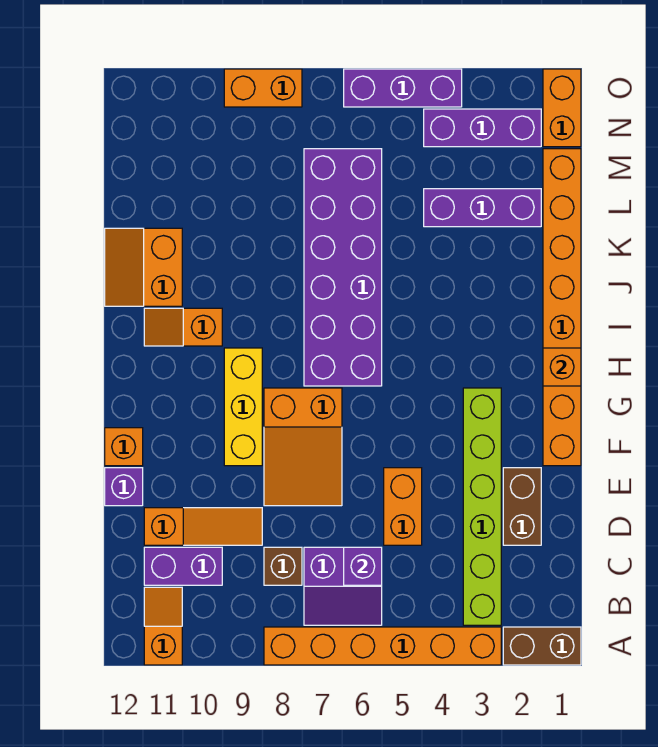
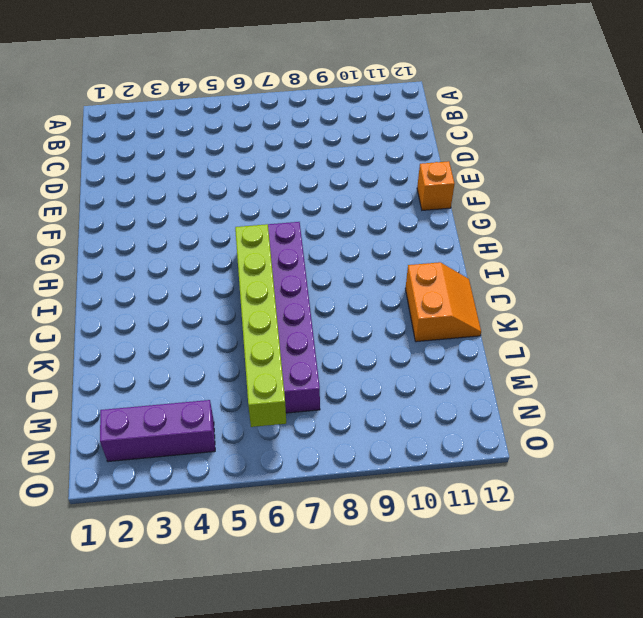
lime brick I6:N6 level 2 -> lime brick B3:G3 level 1
none -> brown brick A1:A2 level 1
none -> orange brick A3:A8 level 1
none -> orange slope A11:B11 level 1 top A

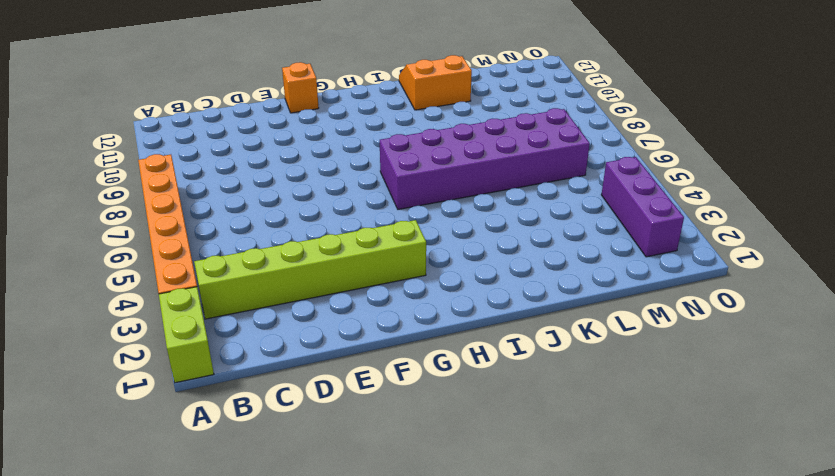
lime brick A1:A2 level 1 -> brown brick A1:A2 level 1
none -> orange slope A11:B11 level 1 top A
none -> purple slope B6:C7 level 1 top C
none -> brown brick C8 level 1

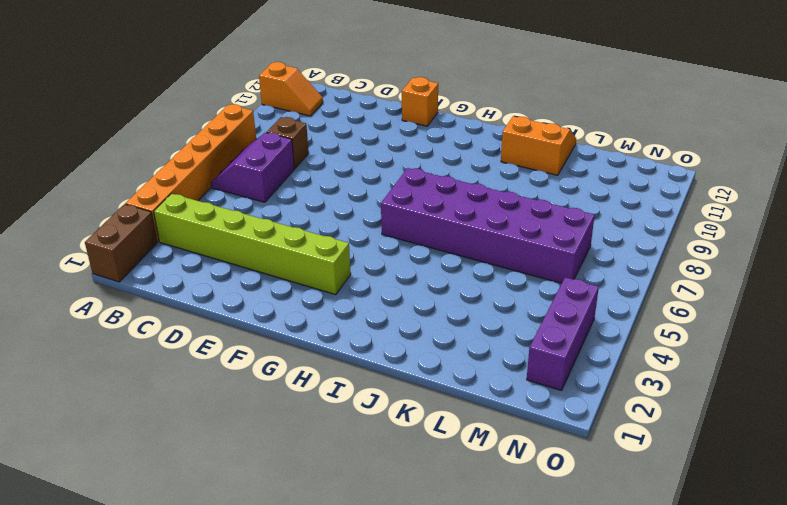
none -> purple brick C10:C11 level 1
none -> brown brick D2:E2 level 1
none -> orange brick D5:E5 level 1

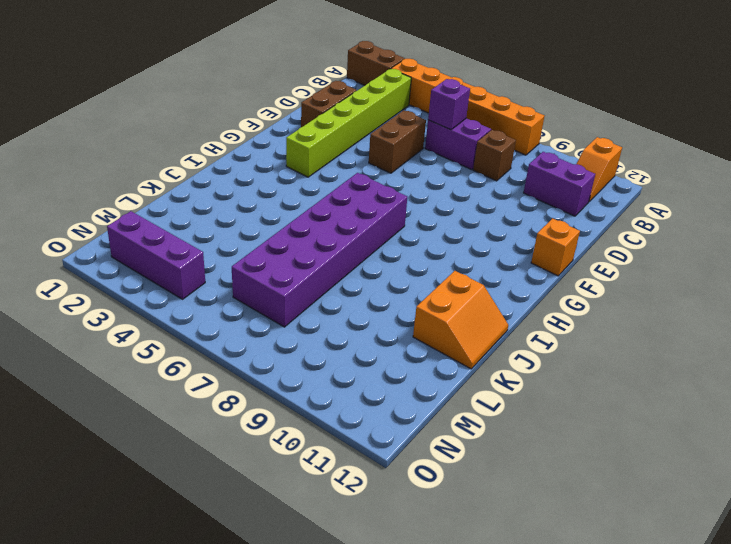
brown brick D5:E5 level 1 -> orange brick D5:E5 level 1
none -> orange slope D9:D11 level 1 top 11
none -> orange slope E7:G8 level 1 top G
none -> purple brick E12 level 1

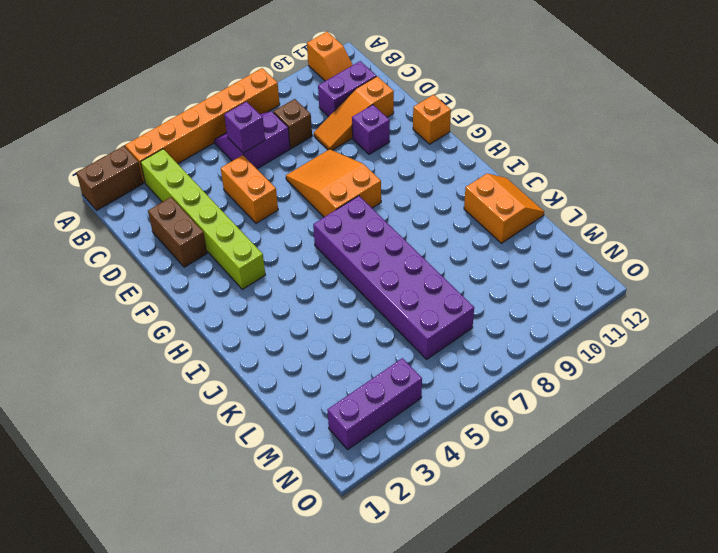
purple brick E10 level 1 -> purple brick E12 level 1
none -> orange brick F1:M1 level 1
none -> yellow brick F9:H9 level 1
none -> orange slope I10:I11 level 1 top 10

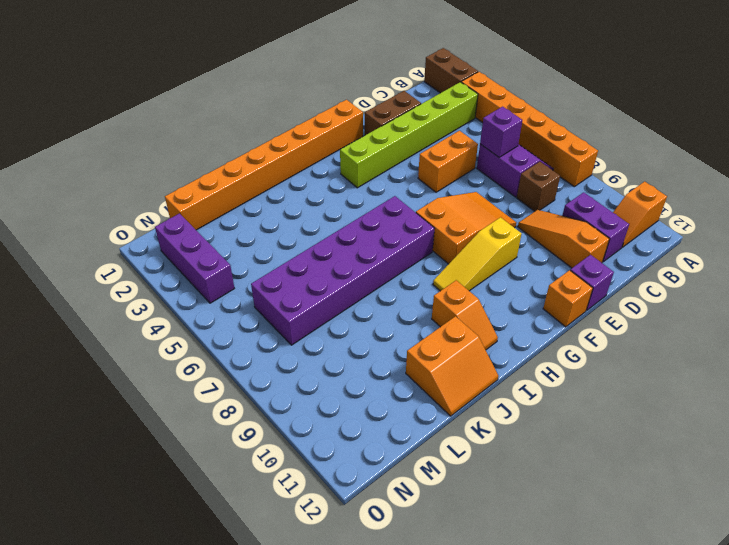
yellow slope F9:H9 level 1 top F -> yellow brick F9:H9 level 1
none -> purple brick L2:L4 level 1
none -> orange brick N1:O1 level 1
none -> purple brick O4:O6 level 1

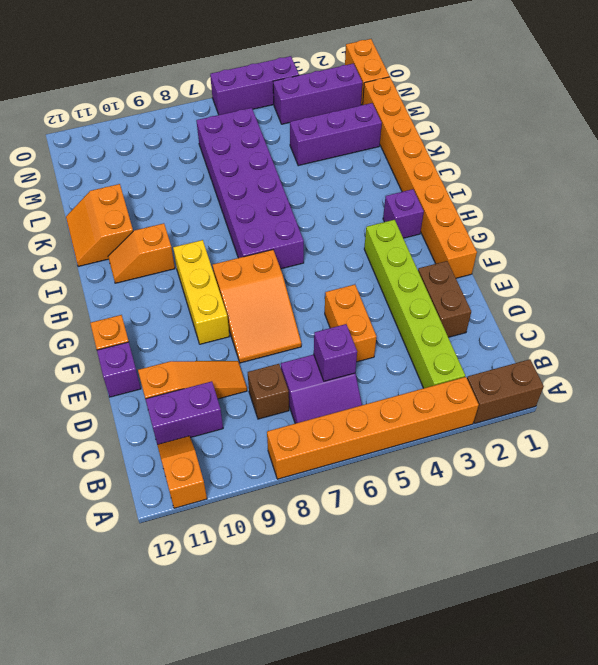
purple brick H2 level 1 -> none
none -> orange brick O8:O9 level 1
none -> orange brick H1 level 2

